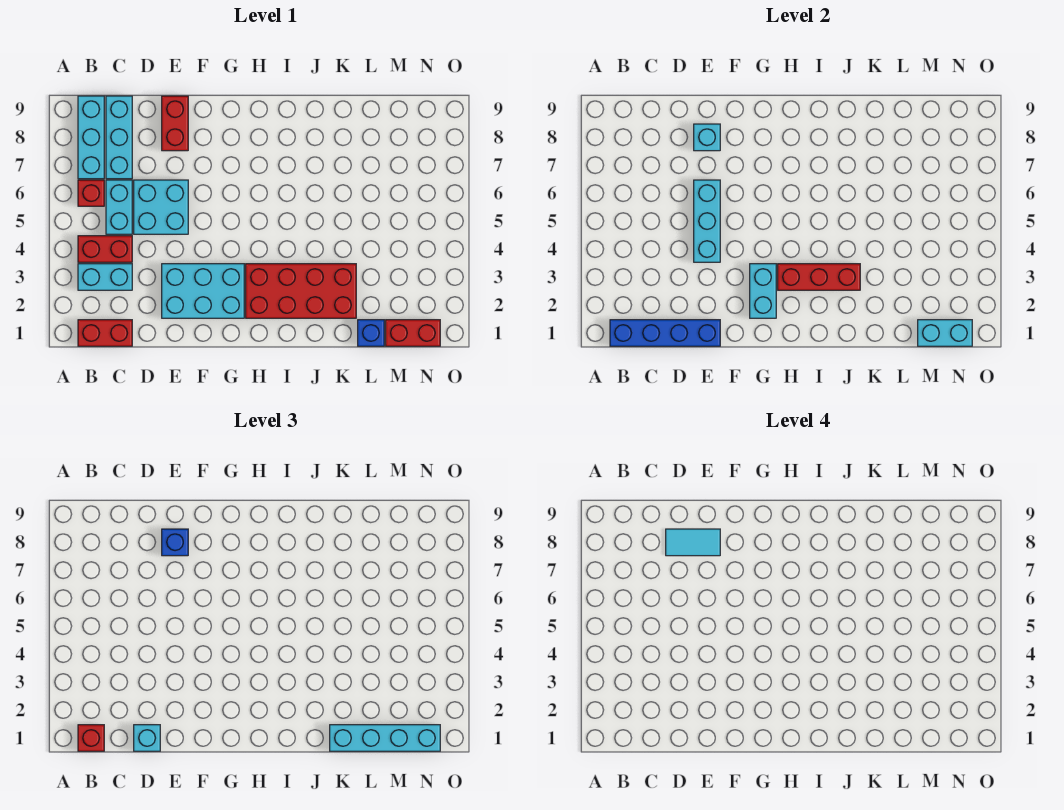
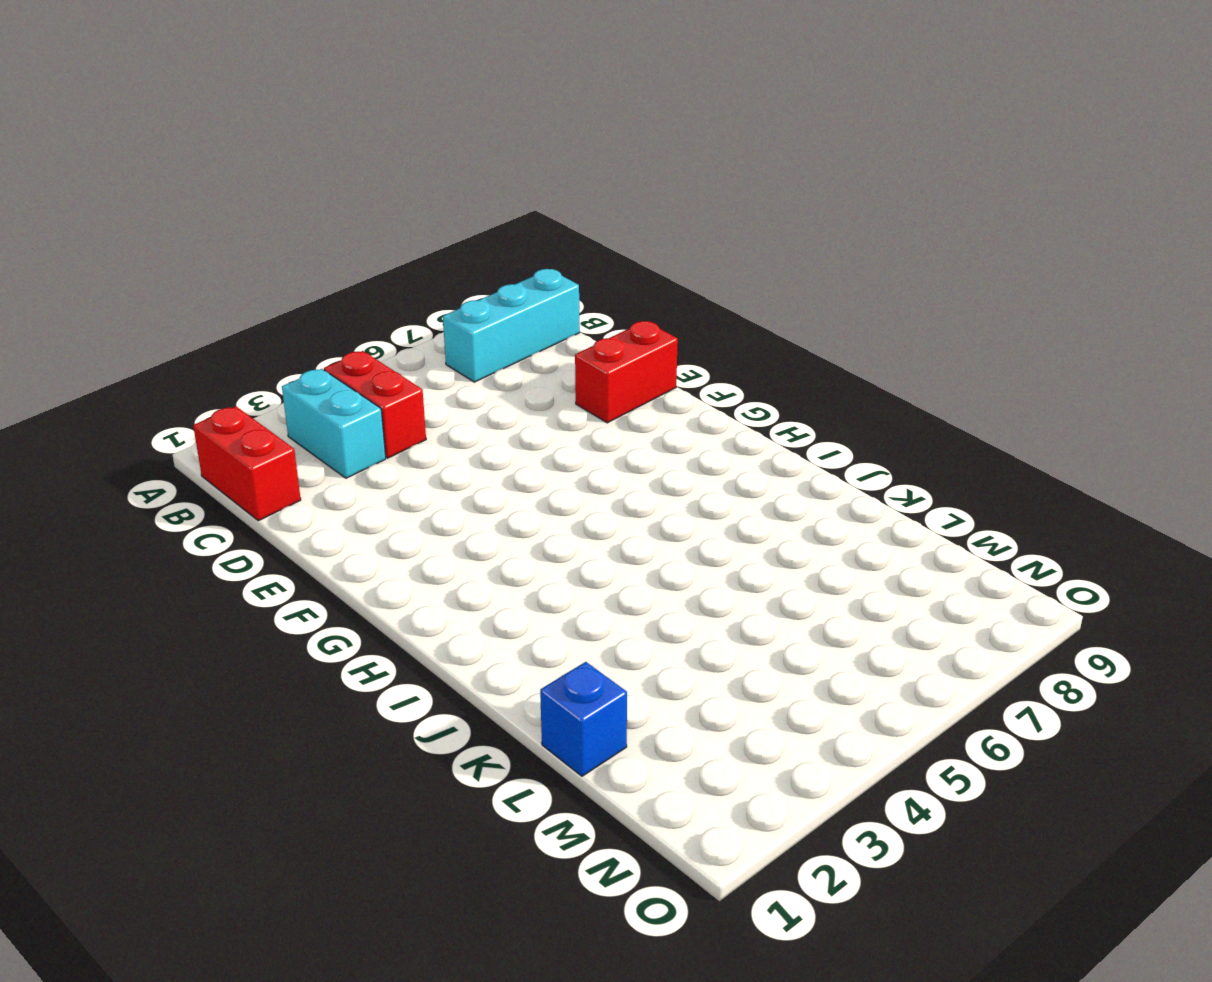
none -> red brick B6 level 1
none -> cyan brick C5:C6 level 1
none -> cyan brick C7:C9 level 1

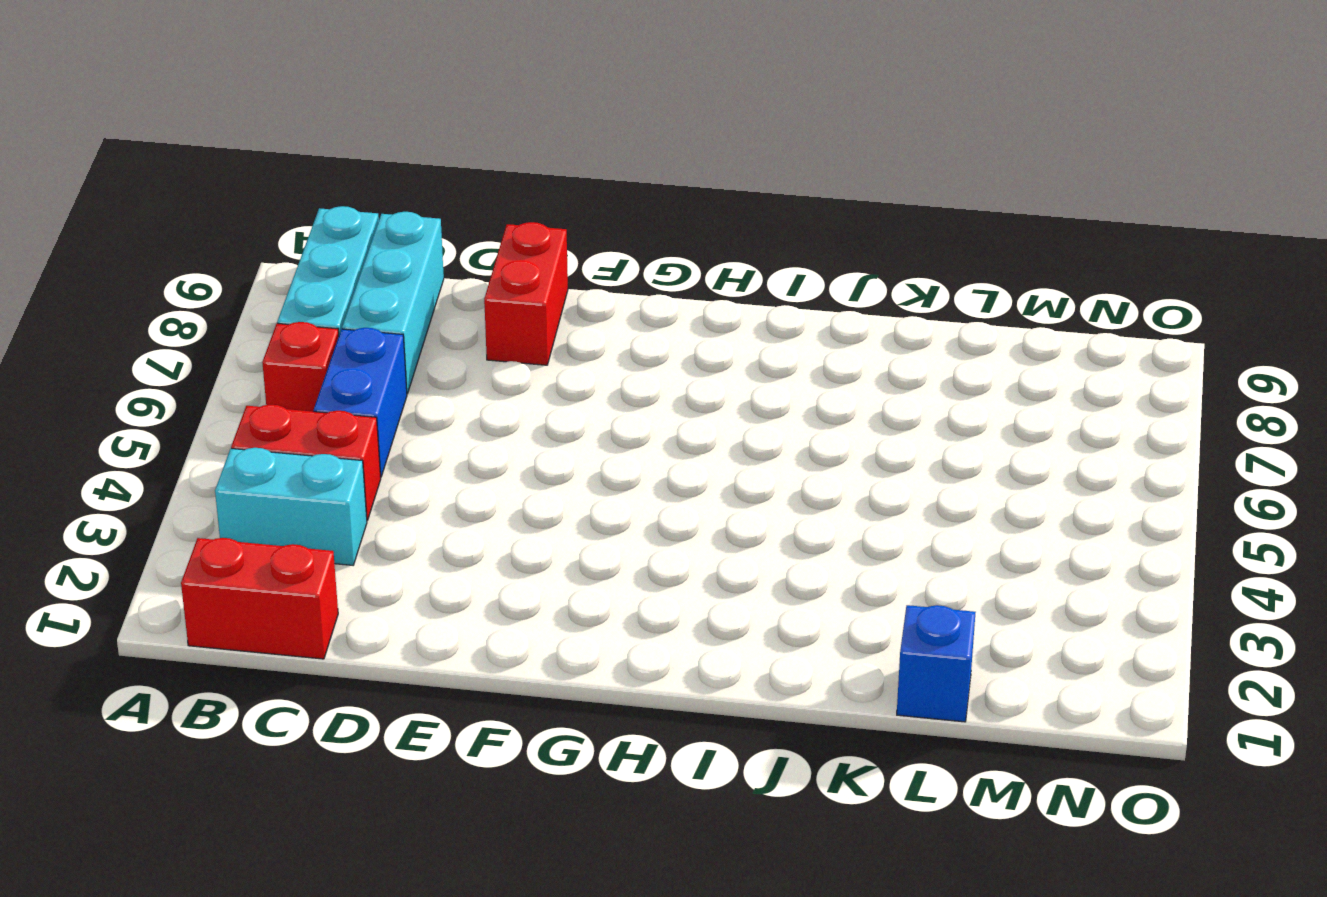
blue brick C5:C6 level 1 -> cyan brick C5:C6 level 1
none -> cyan brick D5:E6 level 1
none -> cyan brick E2:G3 level 1
none -> red brick H2:K3 level 1

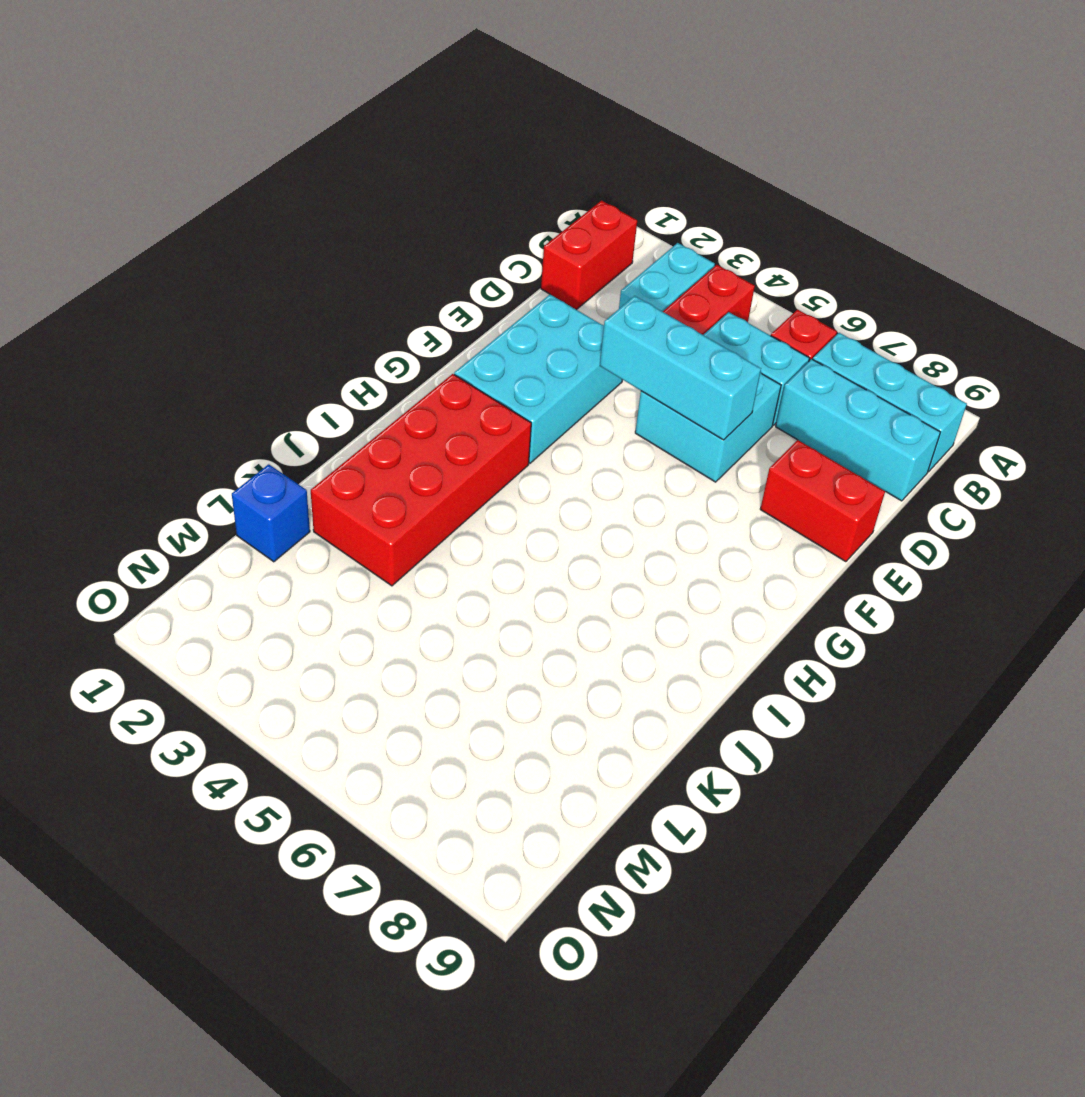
none -> red brick M1:N1 level 1
none -> blue brick B1:E1 level 2
none -> cyan brick E8 level 2

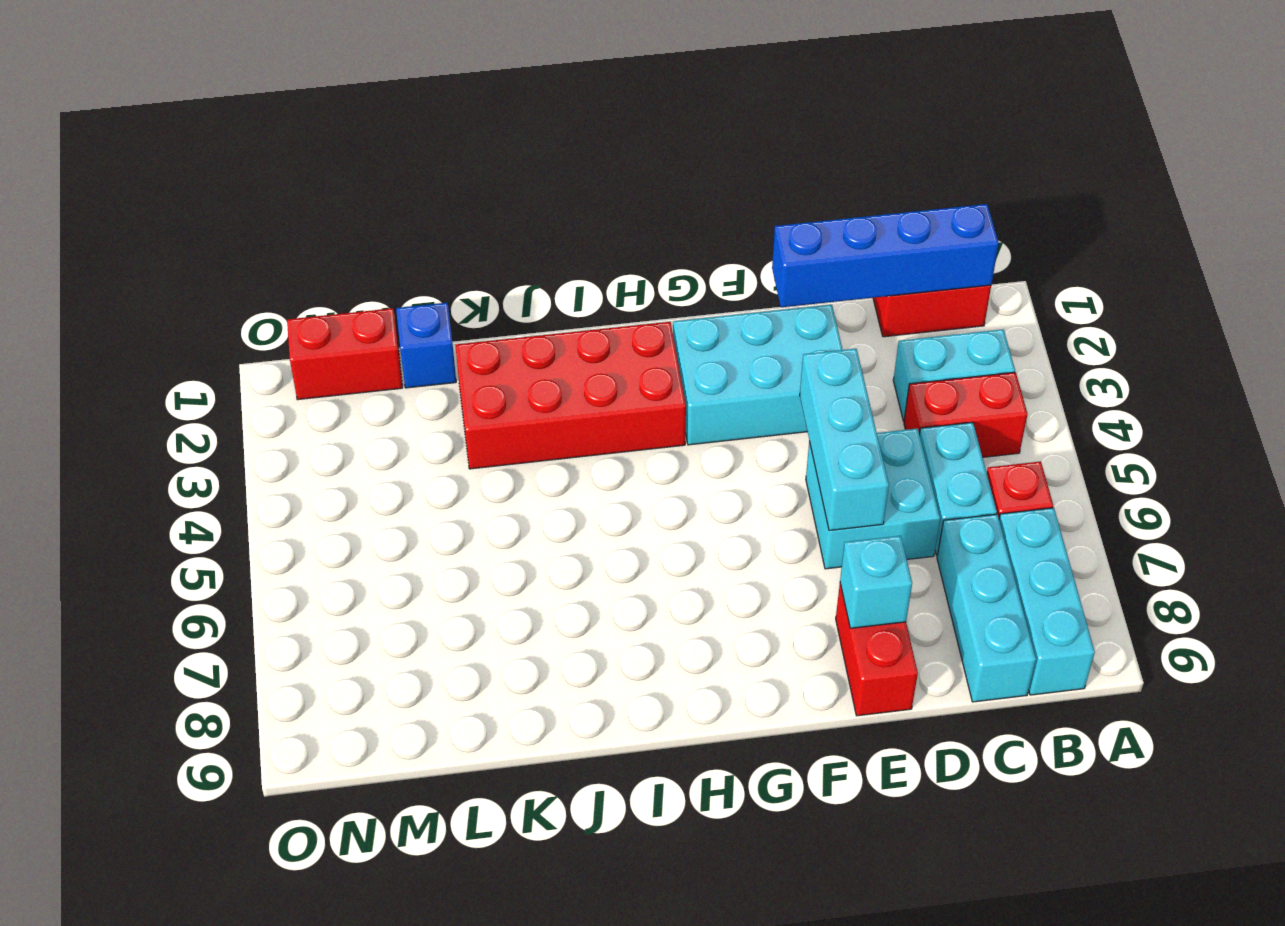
none -> cyan brick G2:G3 level 2
none -> red brick H3:J3 level 2
none -> cyan brick M1:N1 level 2

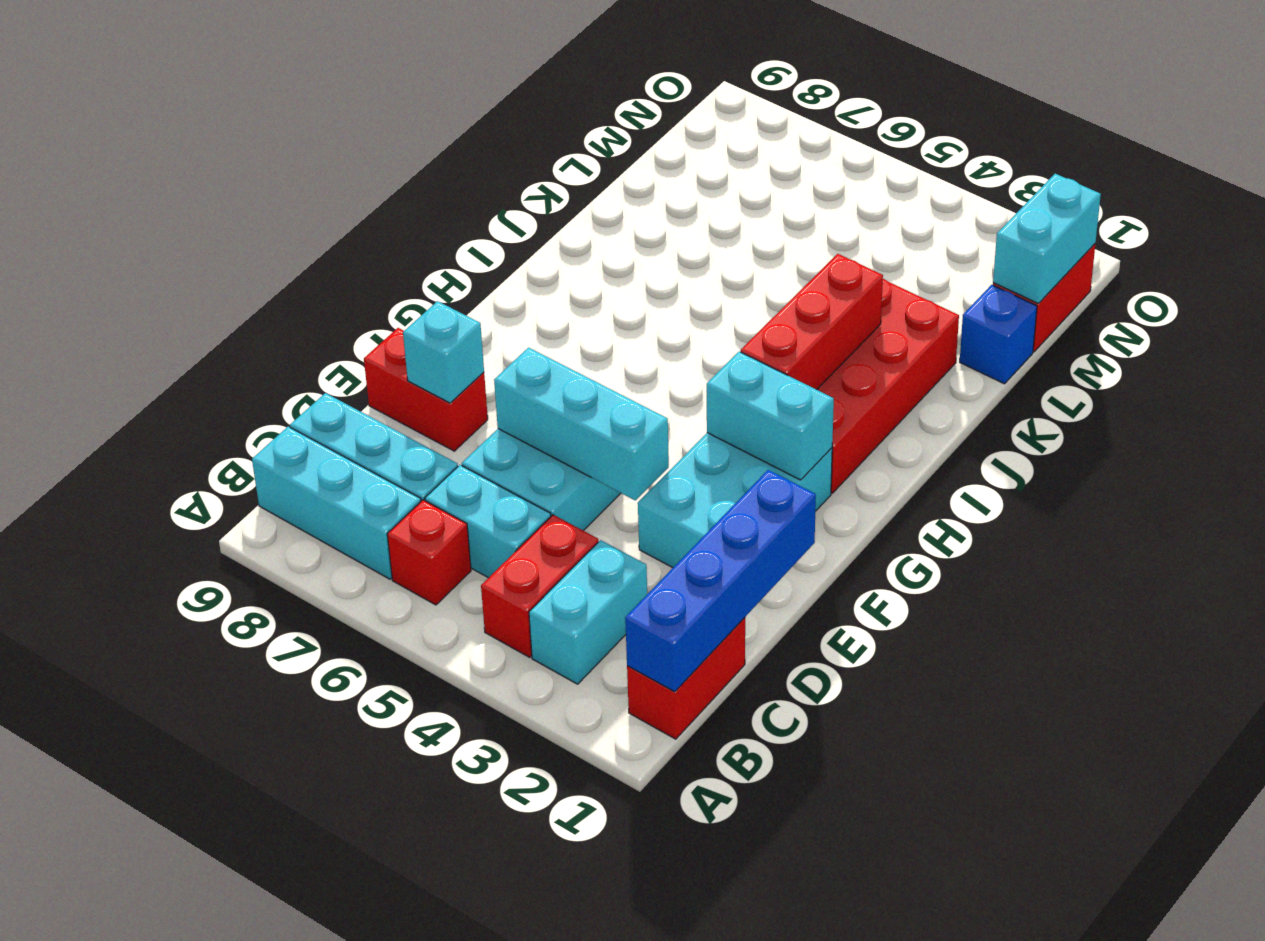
none -> red brick B1 level 3
none -> cyan brick D1 level 3
none -> blue brick E8 level 3

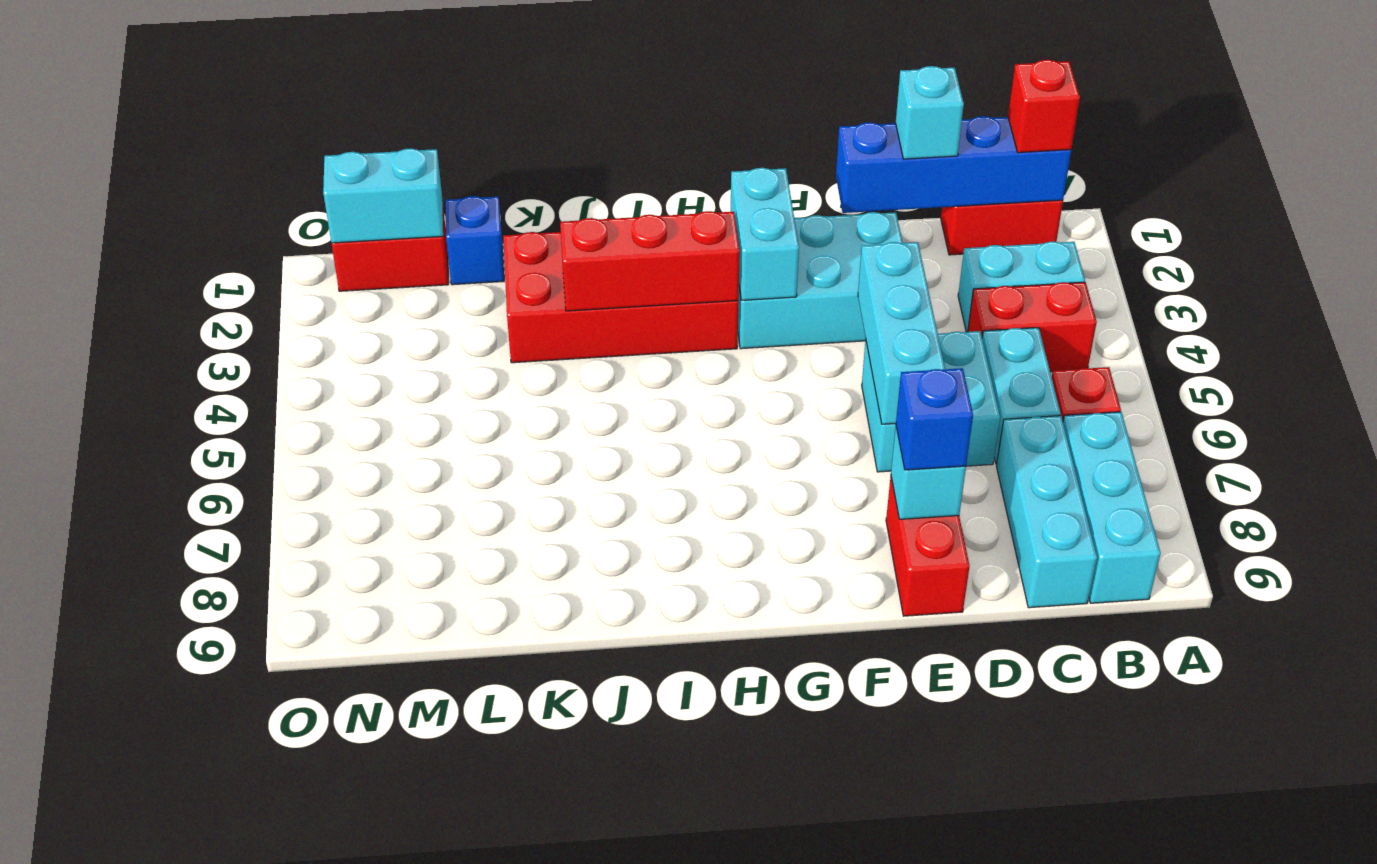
none -> cyan brick K1:N1 level 3
none -> cyan tile D8:E8 level 4

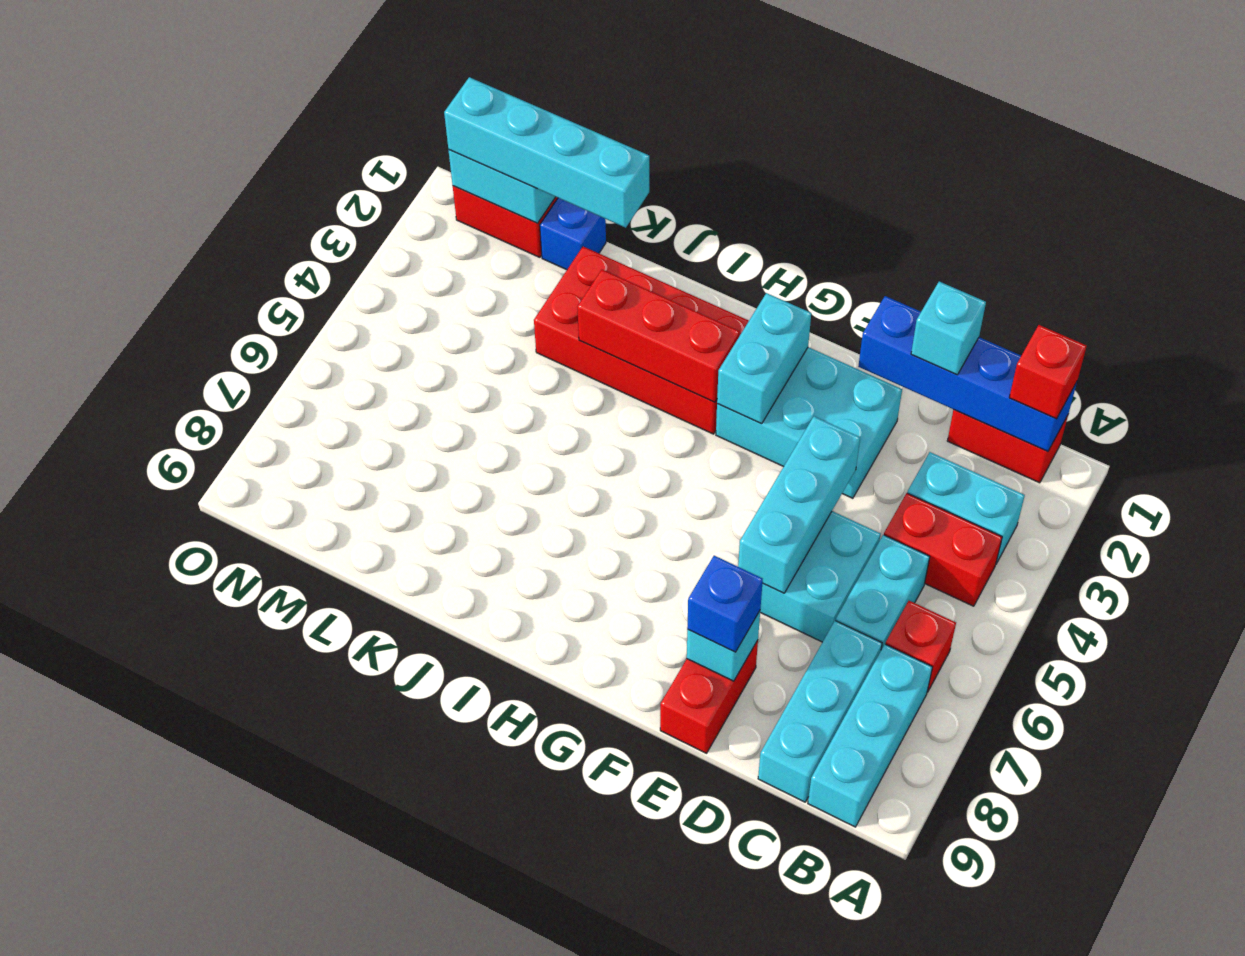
none -> cyan tile D8:E8 level 4

